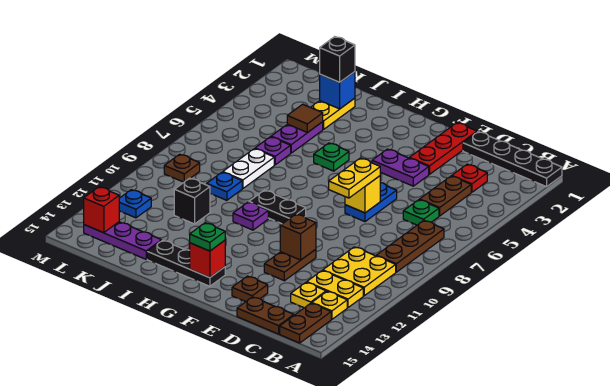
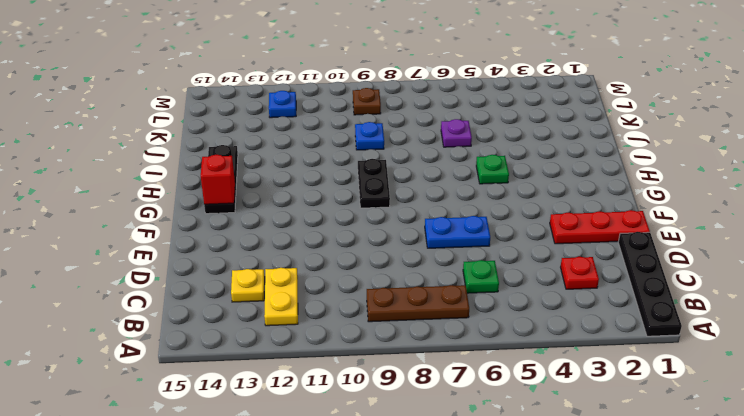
none -> yellow plate B10:C11 level 1
none -> yellow plate B13 level 1
none -> brown plate B14:B15 level 1
none -> brown plate C4:C5 level 1

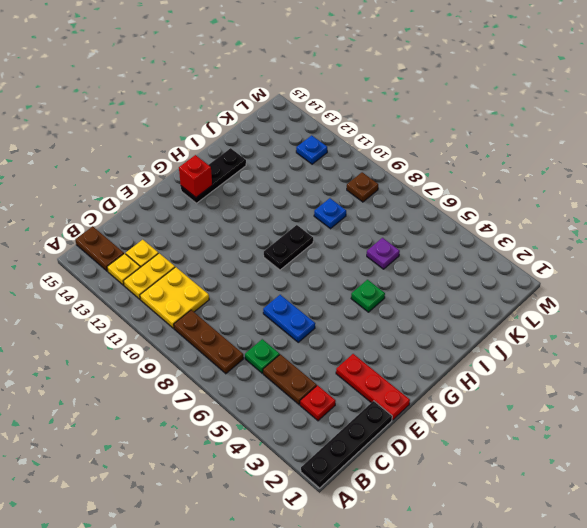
none -> brown plate C15:D15 level 1
none -> purple plate E4:F4 level 1
none -> brown plate E11:E12 level 1
none -> brown plate E14 level 1

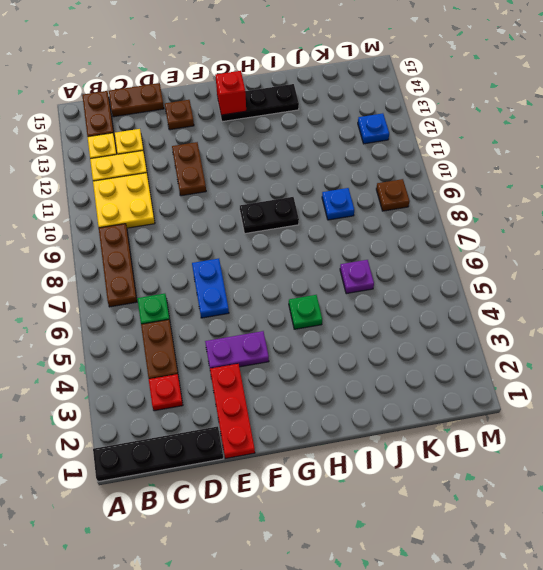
none -> purple plate H10 level 1
none -> yellow plate J2:J3 level 1
none -> purple plate J4:J5 level 1
none -> white plate J7:J8 level 1

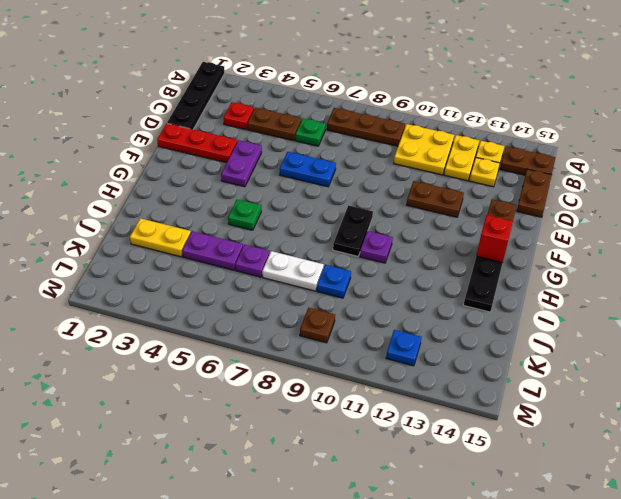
none -> black brick J11 level 1
none -> purple plate J14:L14 level 1
none -> yellow brick E7 level 2
none -> brown brick E11 level 2

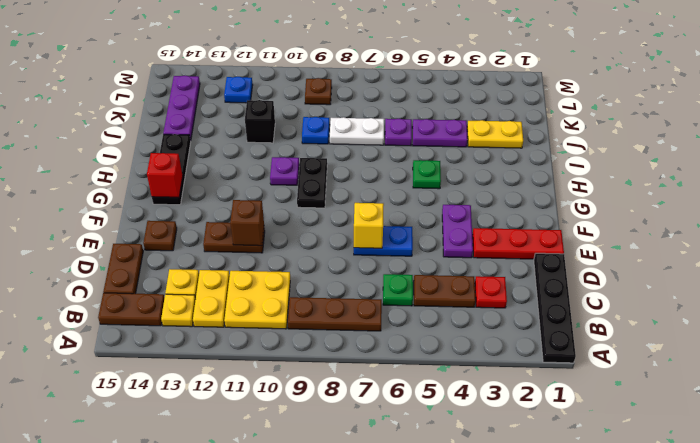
none -> blue brick J2 level 2
none -> brown tile J4 level 2
none -> red brick L14 level 2
none -> yellow plate E7:E8 level 3

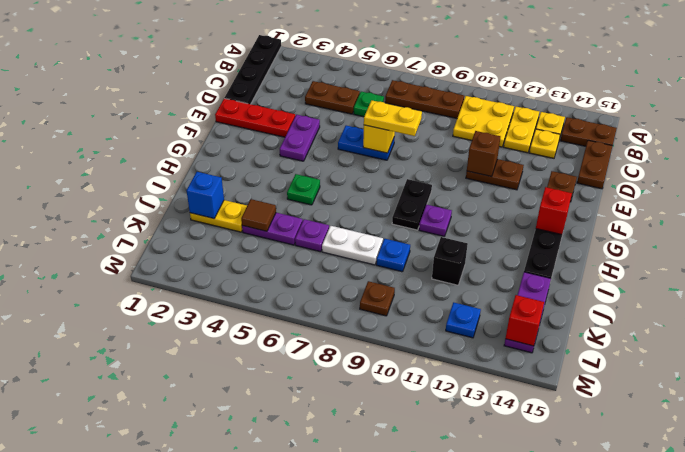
none -> red plate C3 level 1
none -> green plate G14 level 3
none -> black brick J2 level 3

